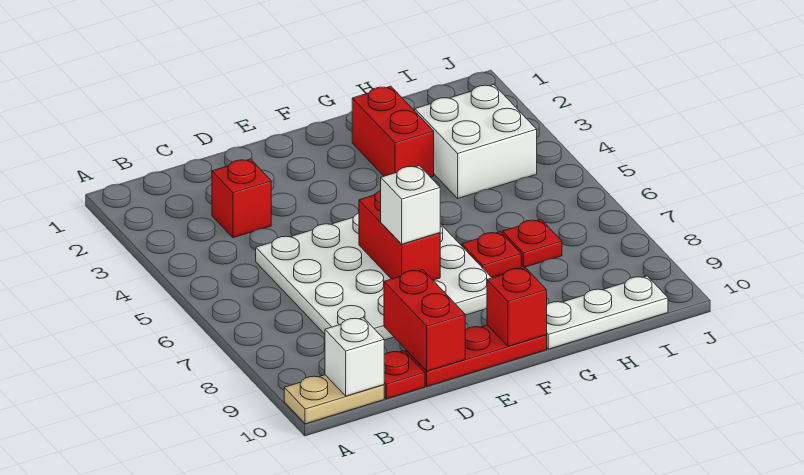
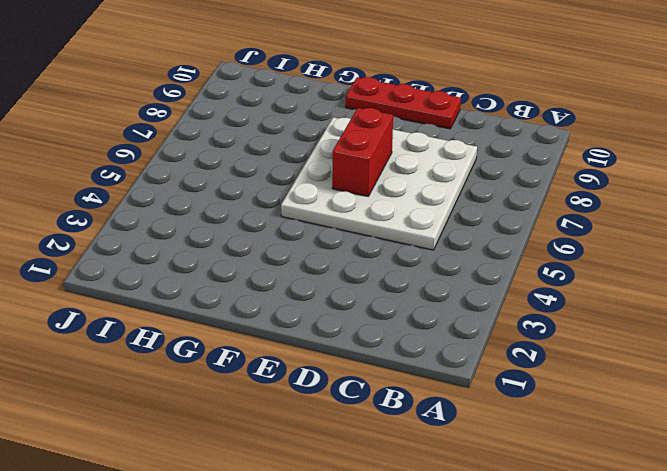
none -> tan plate A10:B10 level 1
none -> red brick C3 level 1
none -> red plate C10 level 1

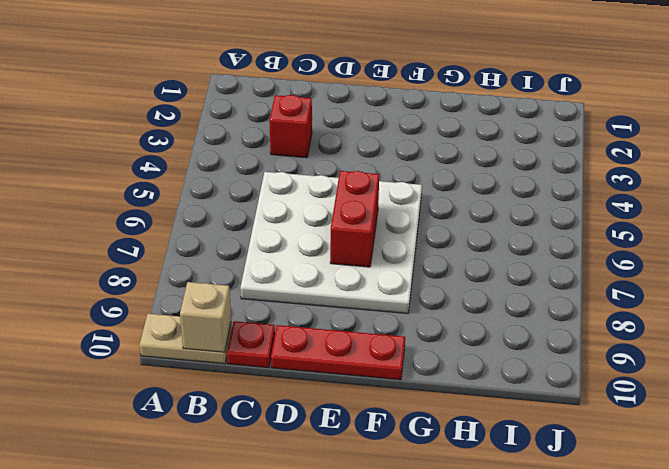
tan brick B10 level 2 -> white brick B10 level 2
none -> red brick G2:G3 level 1
none -> red plate G7 level 1
none -> white plate G10:I10 level 1

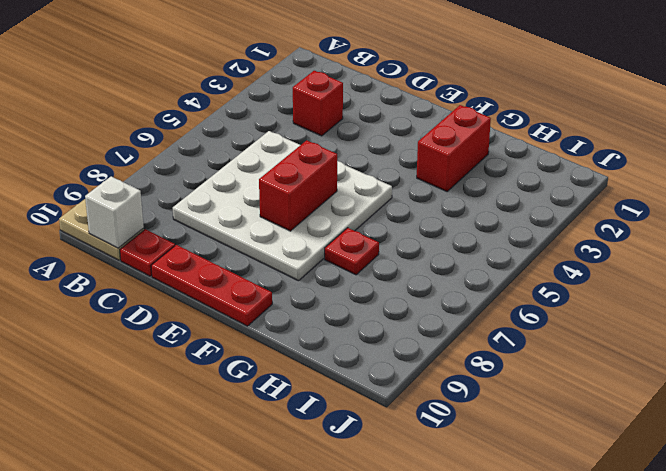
none -> white plate G10:I10 level 1
none -> white brick H3:I4 level 1
none -> red plate H7 level 1

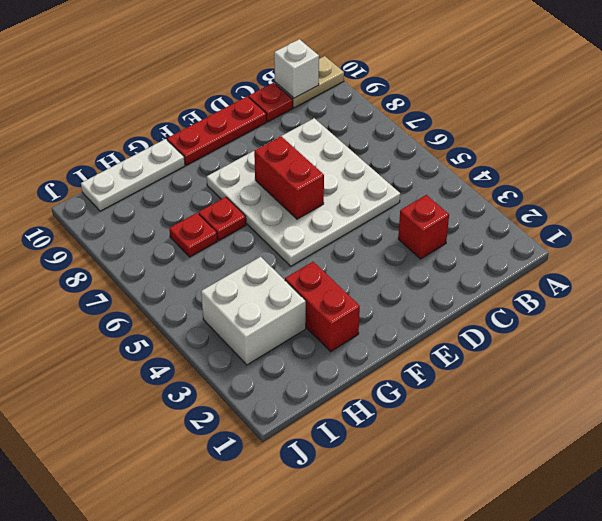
none -> red brick D9:D10 level 2
none -> red brick F10 level 2
none -> white brick E7 level 3

